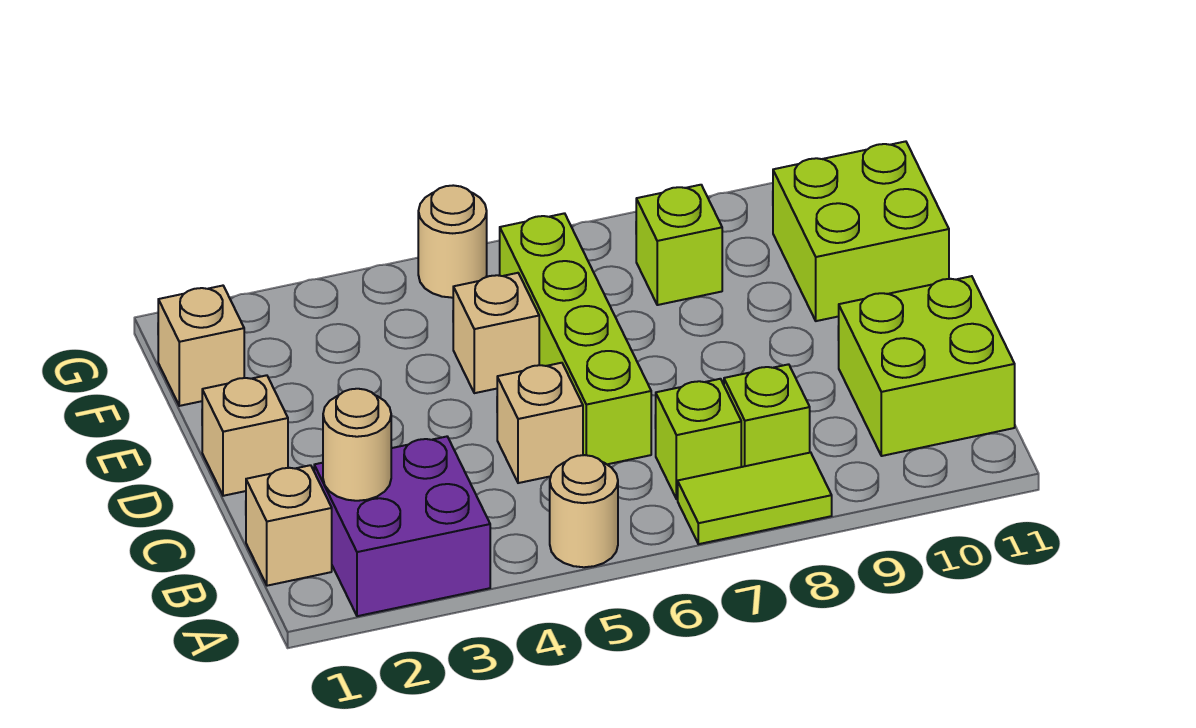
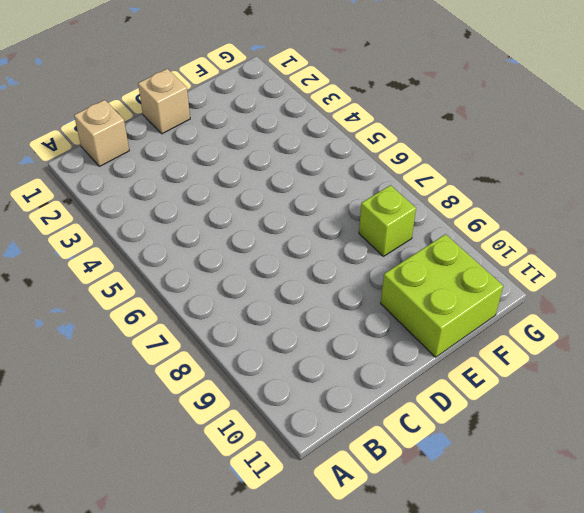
none -> purple brick A2:B3 level 1
none -> tan round brick A5 level 1
none -> lime tile A7:A8 level 1

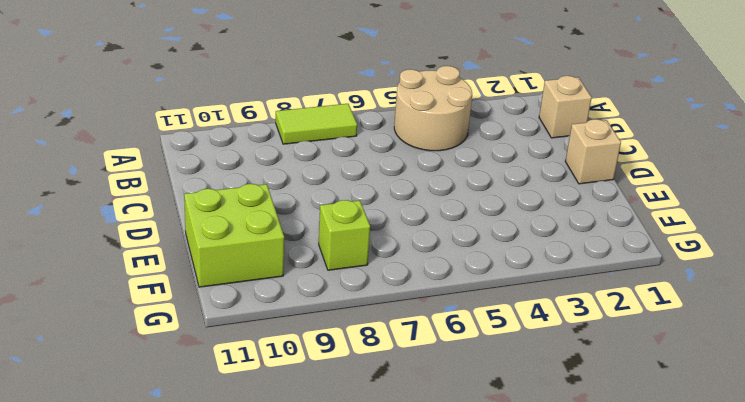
tan round brick A4:B5 level 1 -> tan round brick A5 level 1
none -> purple brick A2:B3 level 1
none -> lime brick B7 level 1
none -> lime brick B8 level 1

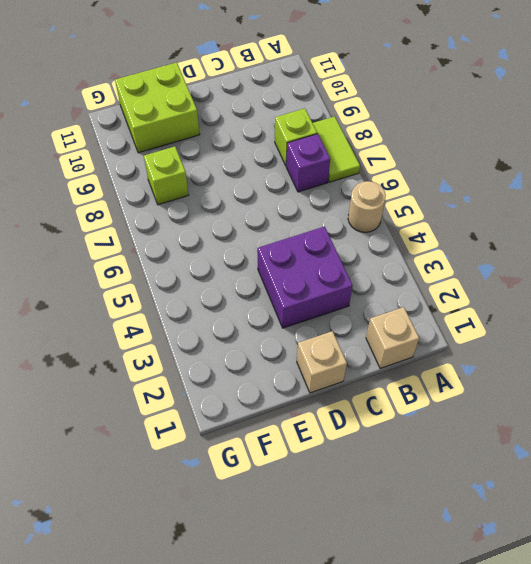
purple brick B7 level 1 -> lime brick B7 level 1
purple brick C3:D4 level 1 -> purple brick A2:B3 level 1
none -> lime brick B10:C11 level 1
none -> tan brick C5 level 1
none -> lime brick C6:F6 level 1

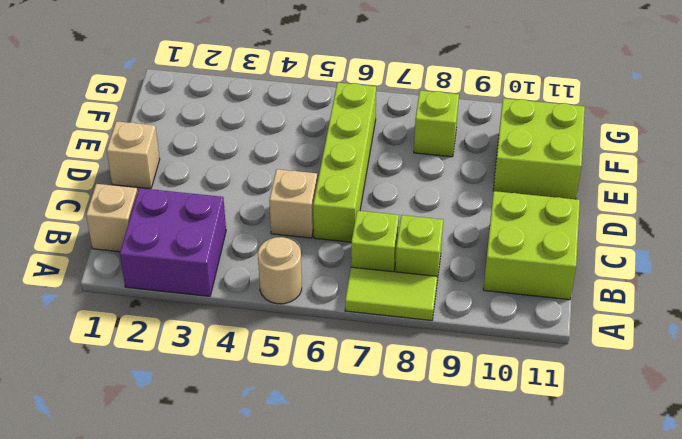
none -> tan brick E5 level 1
none -> tan brick F1 level 1
none -> tan round brick G5 level 1

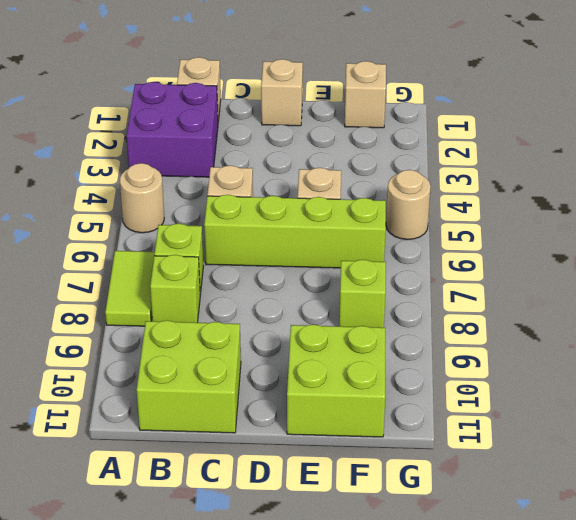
none -> tan round brick B2 level 2

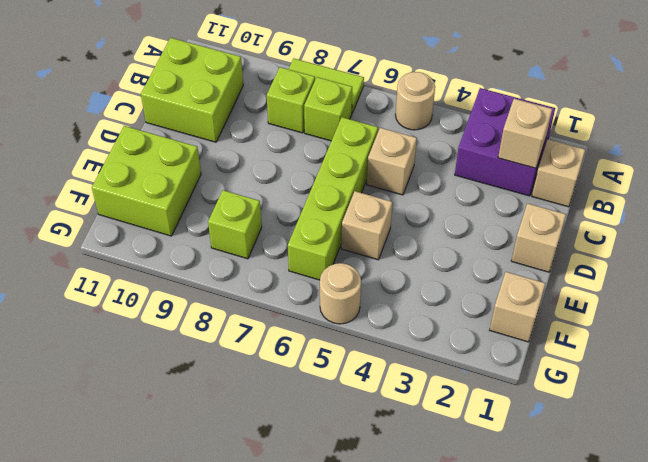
tan brick B2 level 2 -> tan round brick B2 level 2

